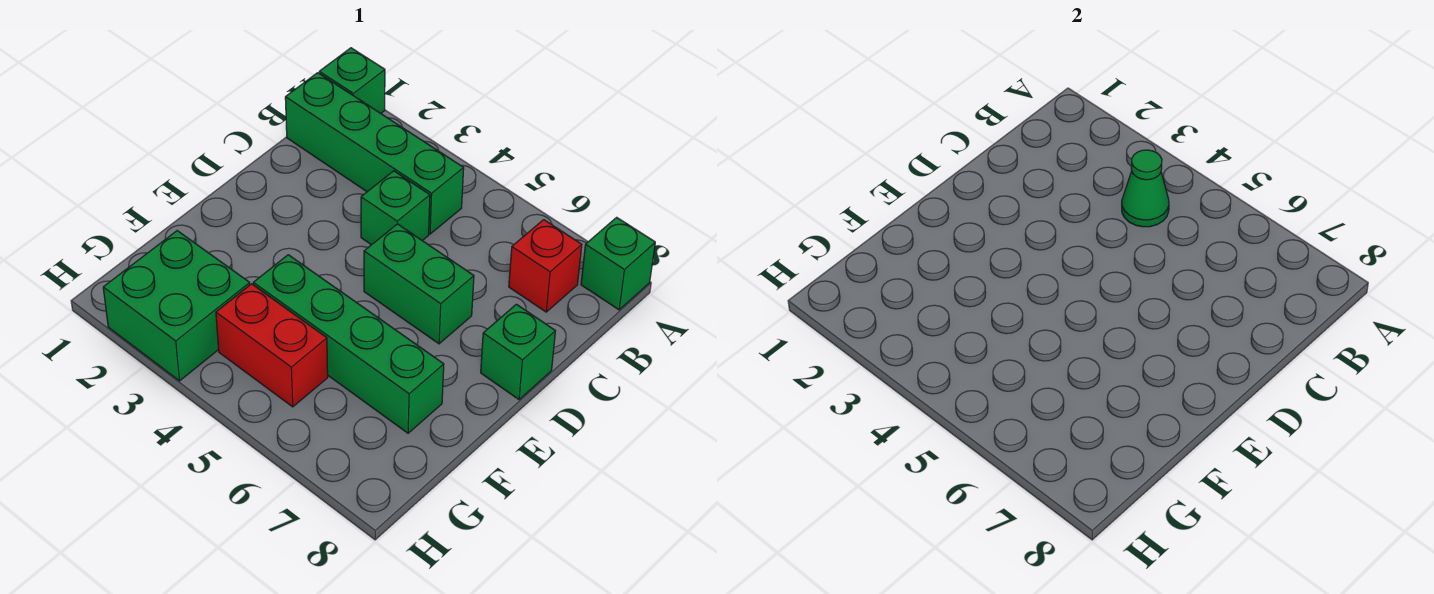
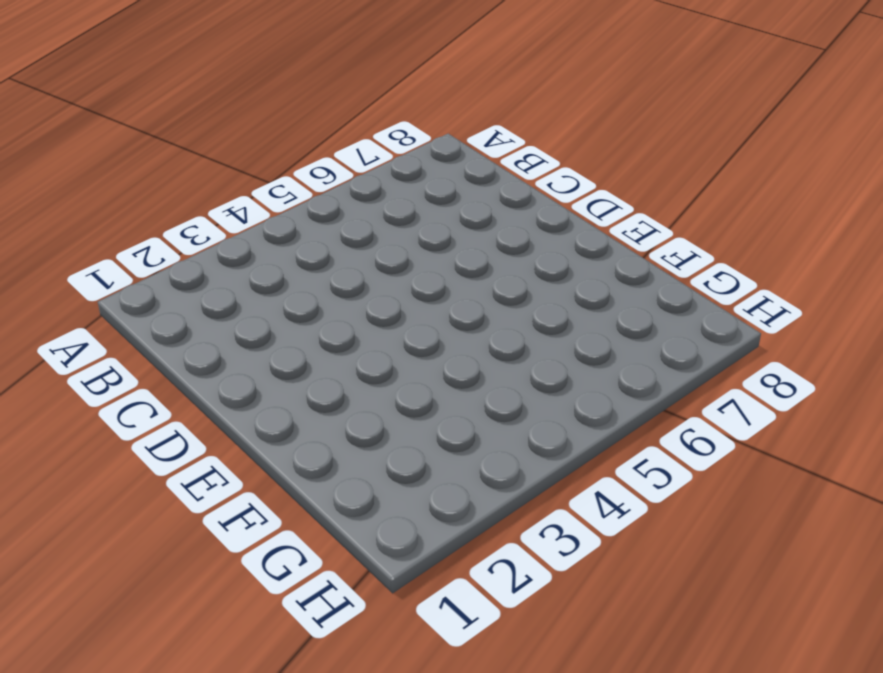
none -> green brick A1 level 1
none -> green brick A8 level 1

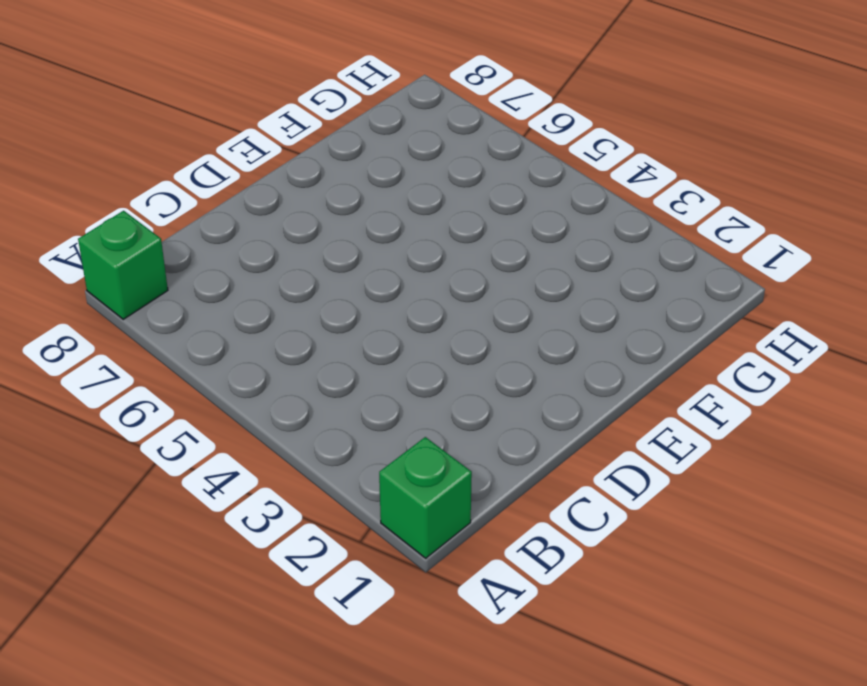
none -> green brick B1:B4 level 1
none -> red brick B7 level 1

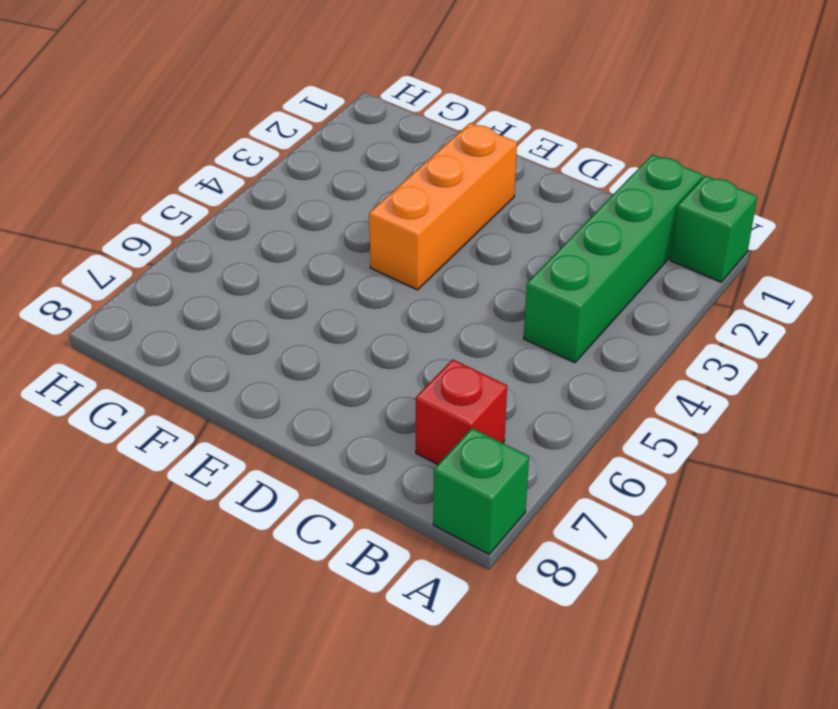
orange brick E2:E4 level 1 -> none
none -> green brick C4 level 1
none -> green brick D5:D6 level 1

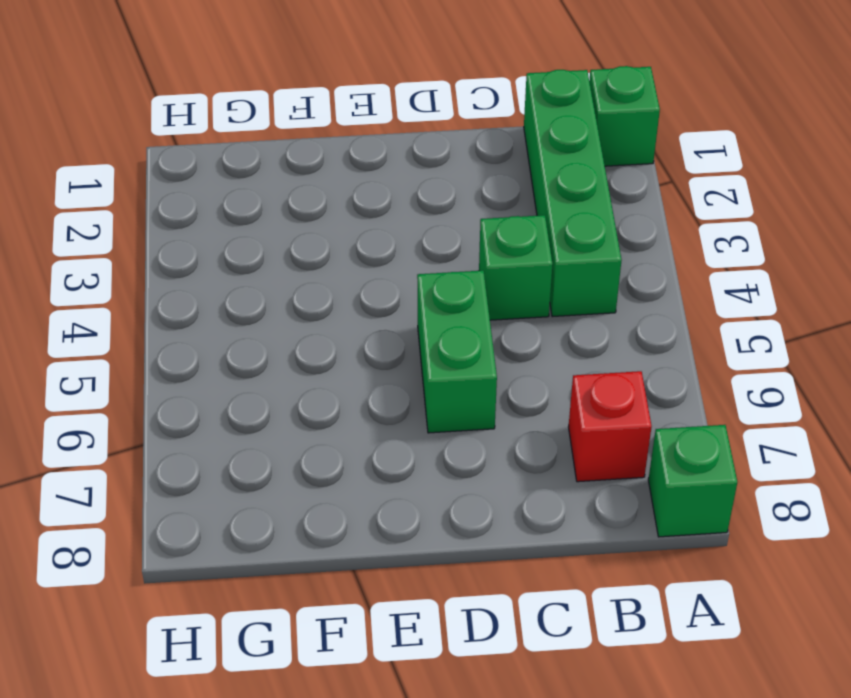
none -> green brick D8 level 1
none -> green brick F4:F7 level 1

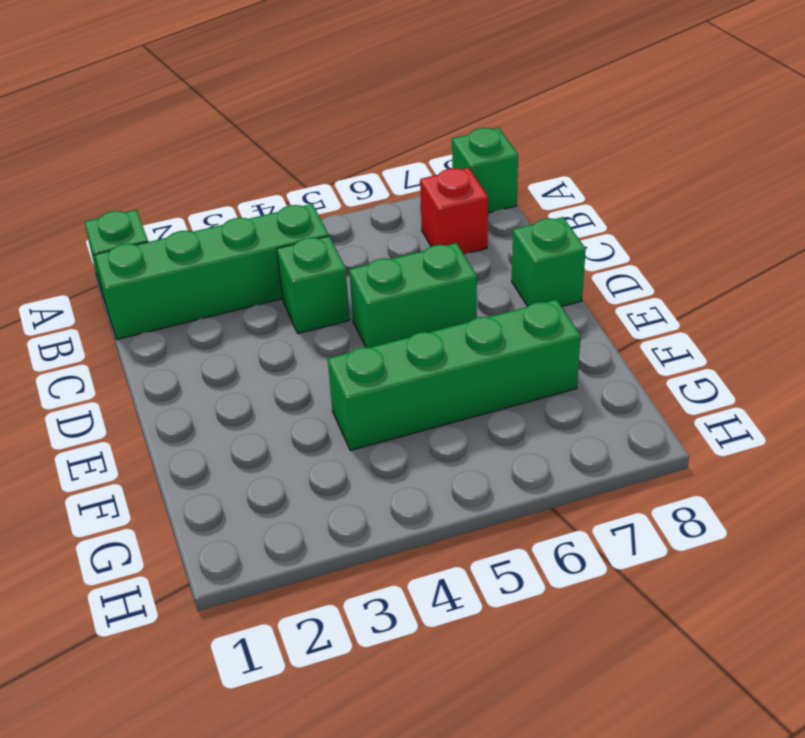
none -> green brick G2:H3 level 1
none -> red brick G4:G5 level 1

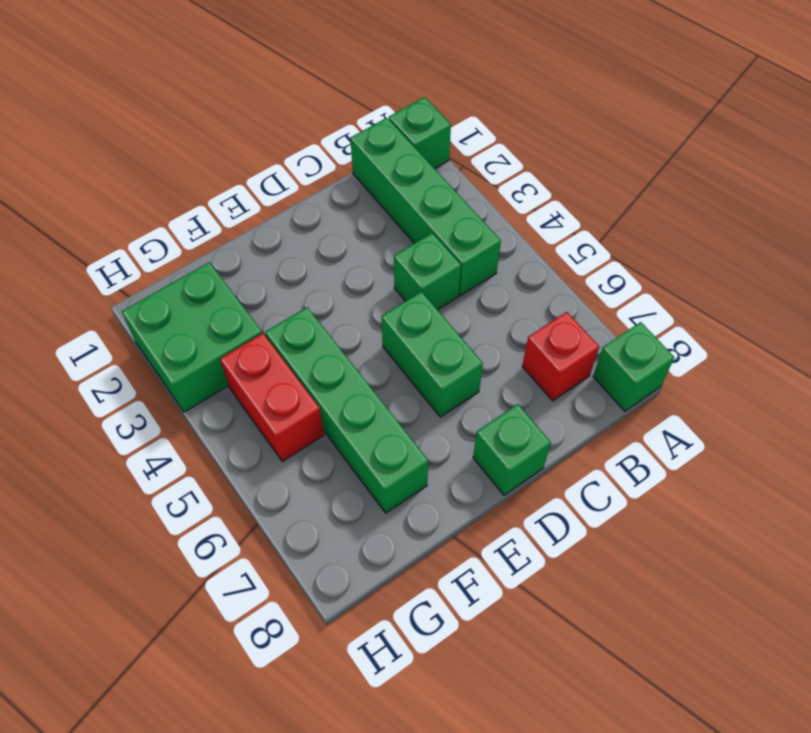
none -> green cone B4 level 2

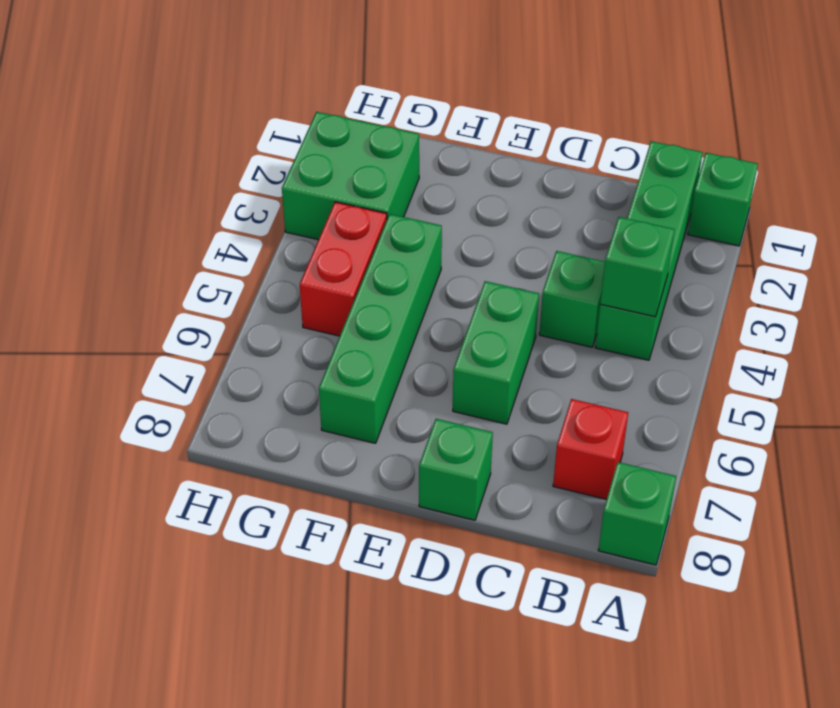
green brick B4 level 2 -> green cone B4 level 2

